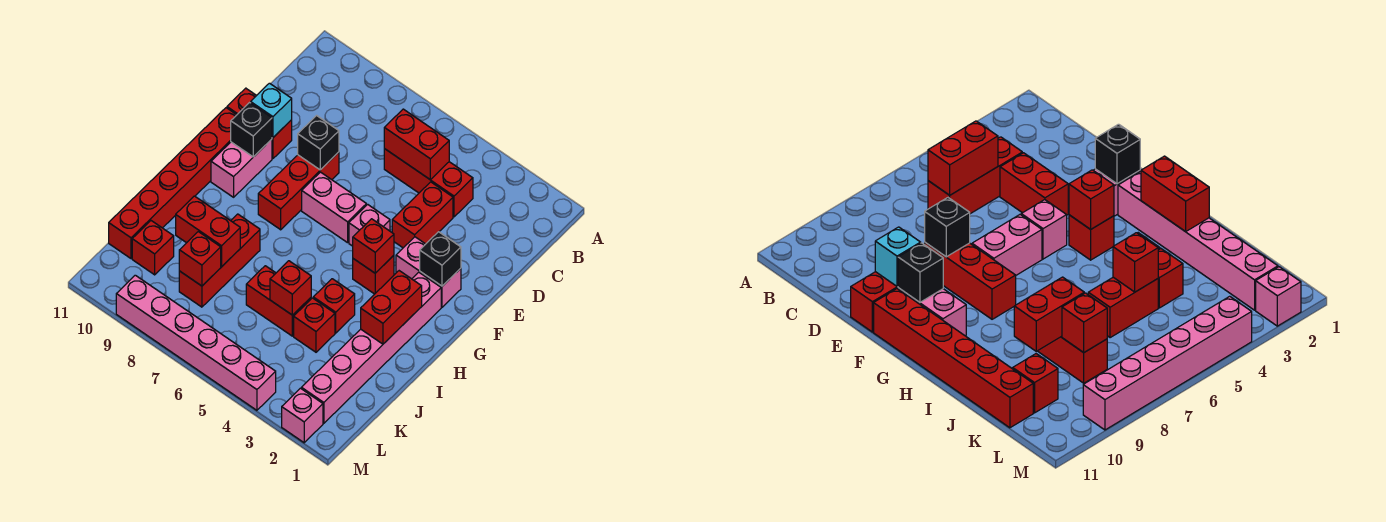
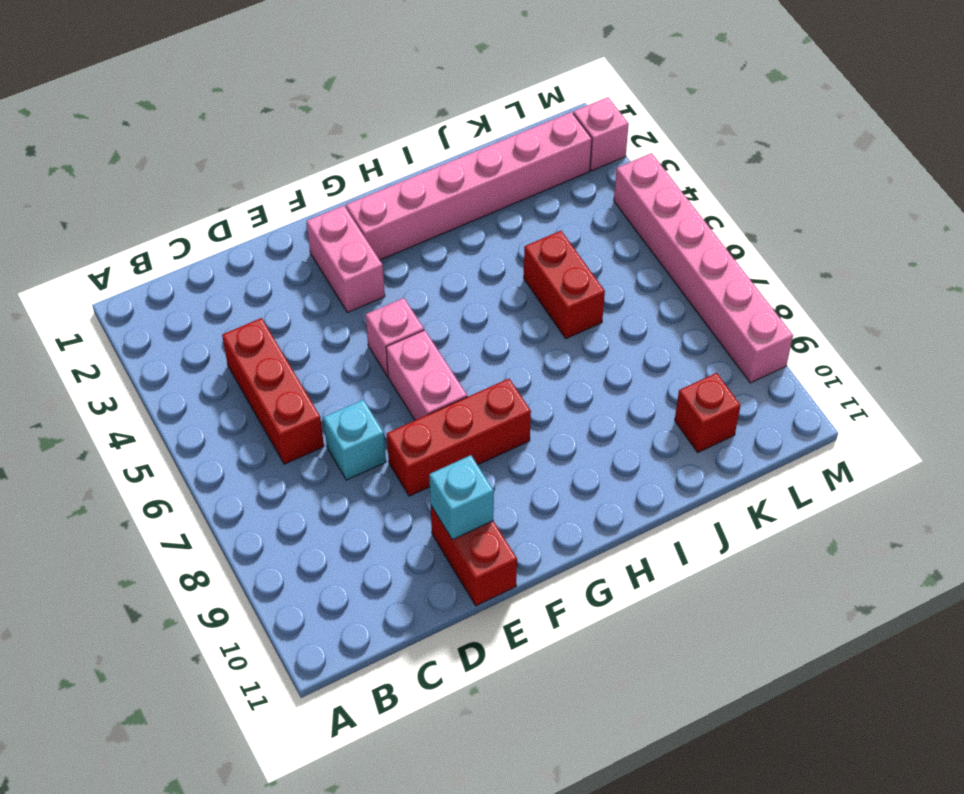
cyan brick D7 level 1 -> none
none -> red brick D4:E4 level 1
none -> pink brick F10:G10 level 1
none -> red brick F11:K11 level 1

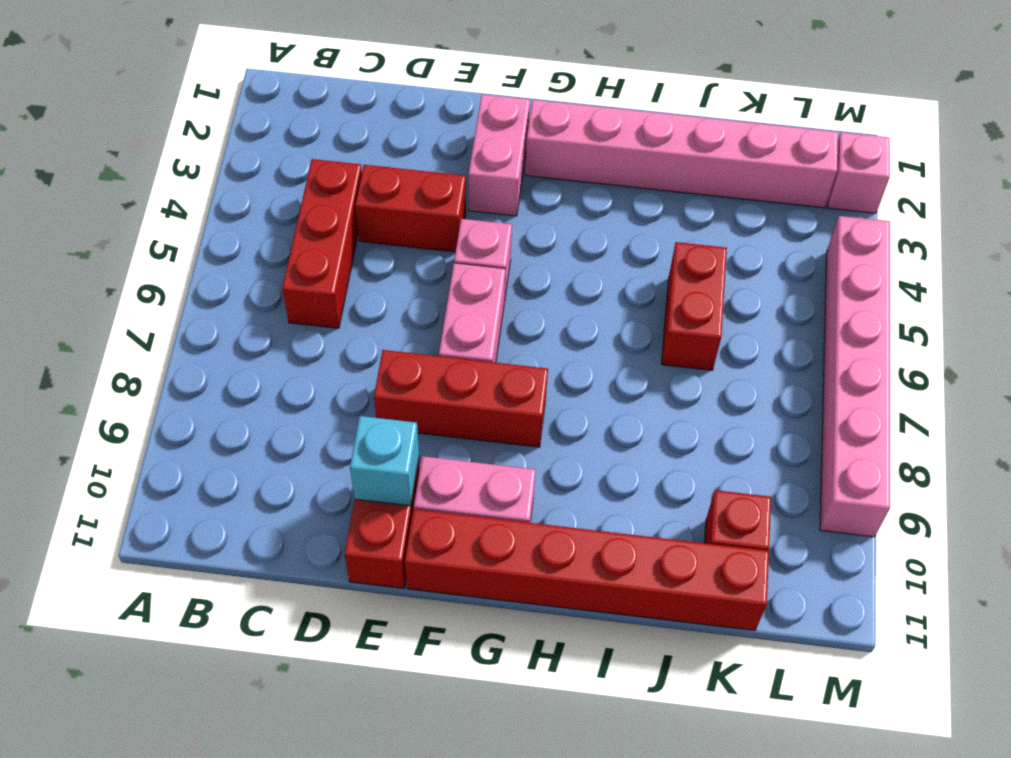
none -> red brick G4 level 1
none -> red brick I4 level 1
none -> red brick I8:K8 level 1

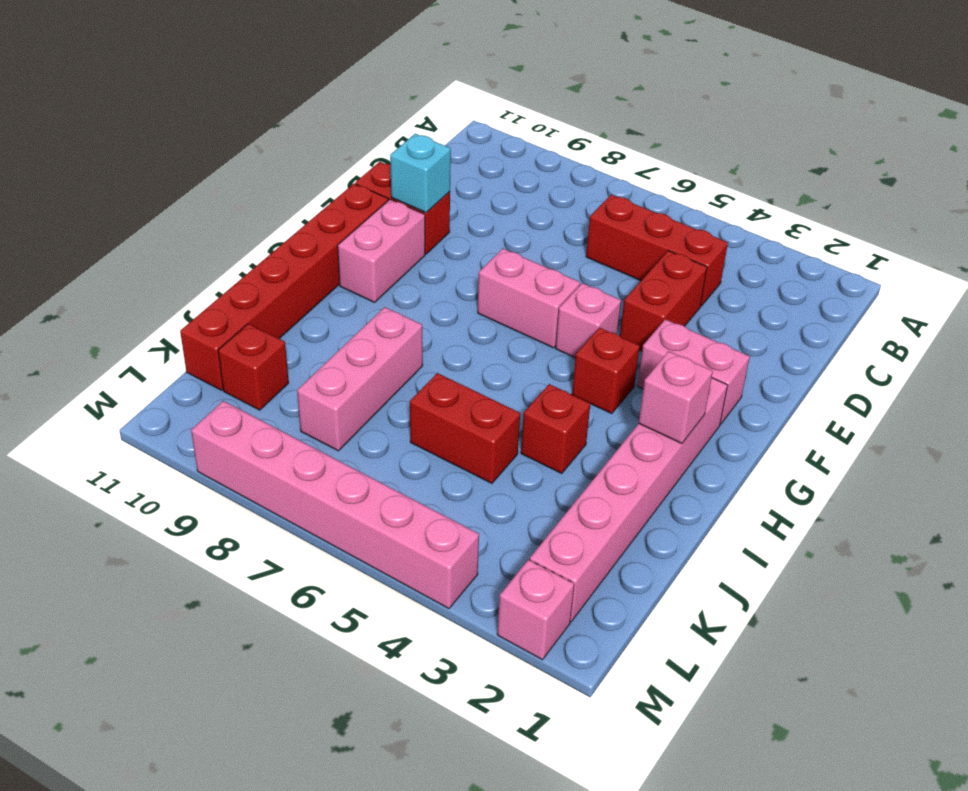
pink brick H2 level 2 -> red brick H2:I2 level 2
pink brick I8:K8 level 1 -> red brick I8:K8 level 1
none -> red brick E8:G8 level 1
none -> red brick J4 level 1
none -> red brick C5:C6 level 2

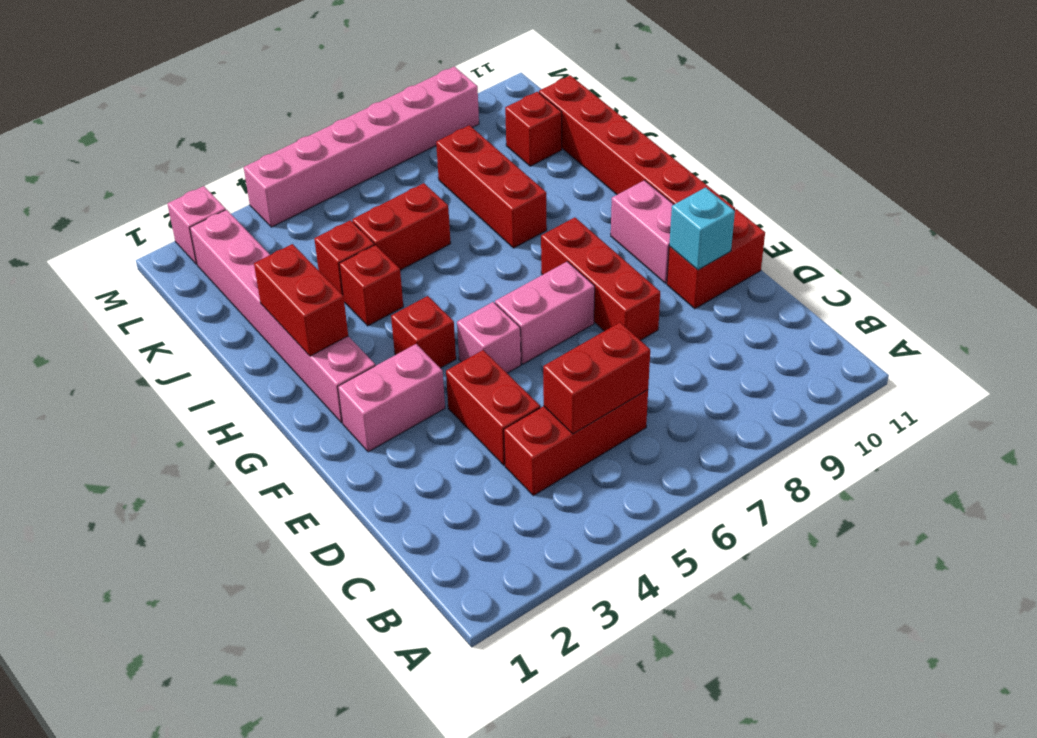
none -> black brick E8 level 2
none -> black brick F2 level 2
none -> black brick F10 level 2

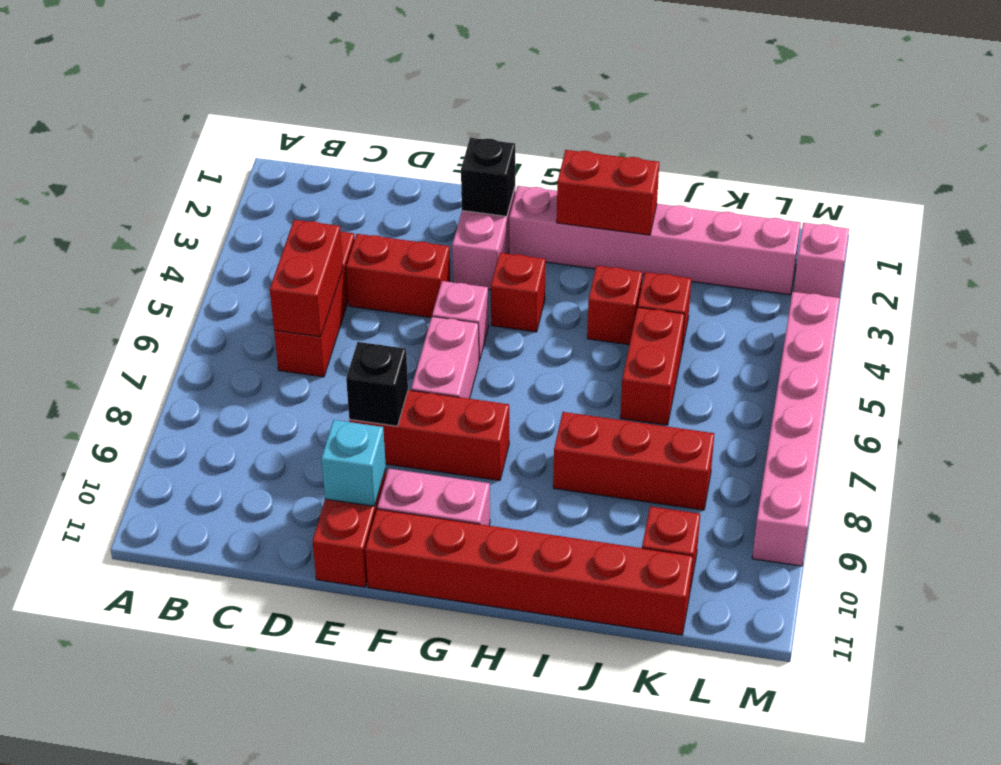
none -> black brick F10 level 2
none -> red brick G4 level 2
none -> red brick J5 level 2

